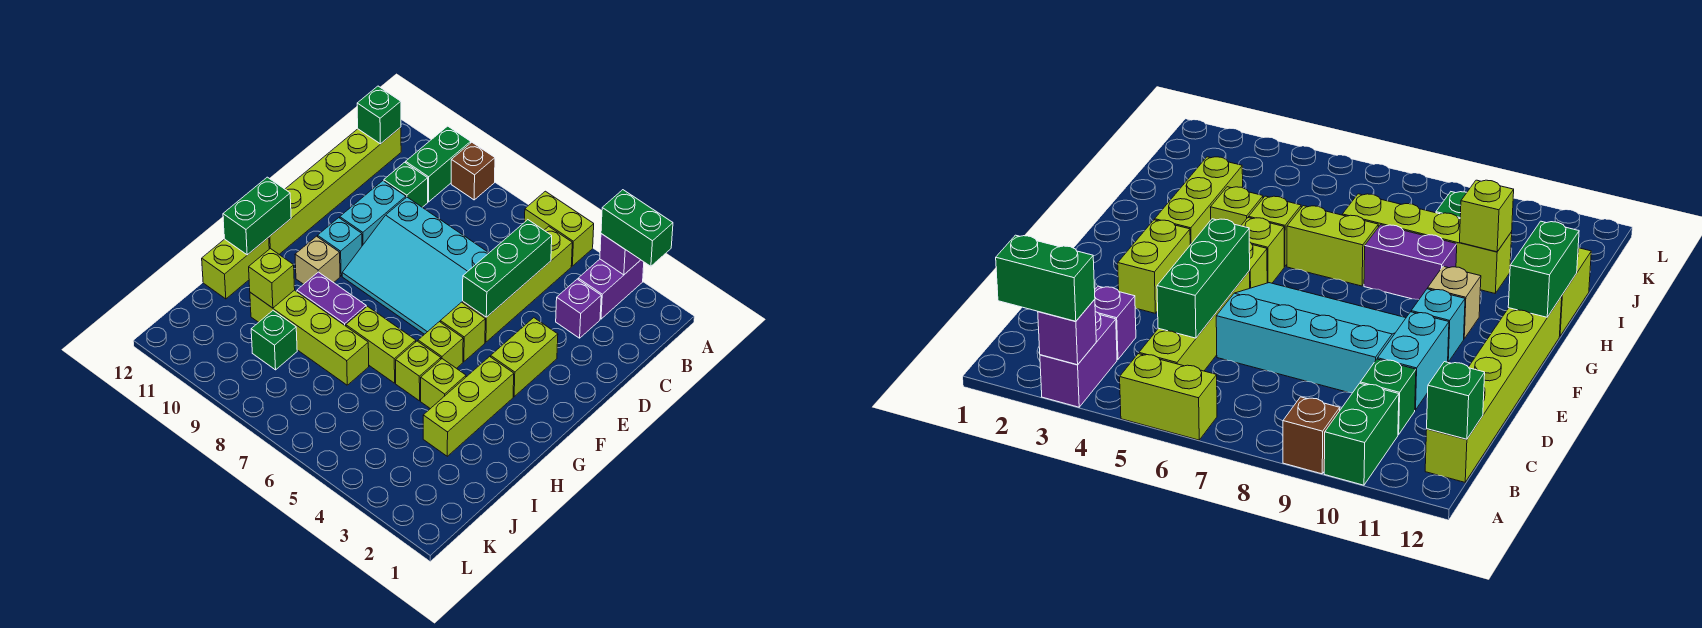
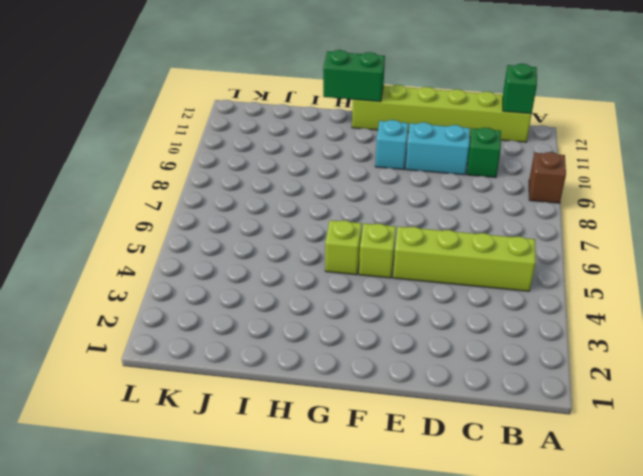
none -> purple brick A3:B3 level 1
none -> lime brick A5:A6 level 1
none -> green brick A10:B10 level 1

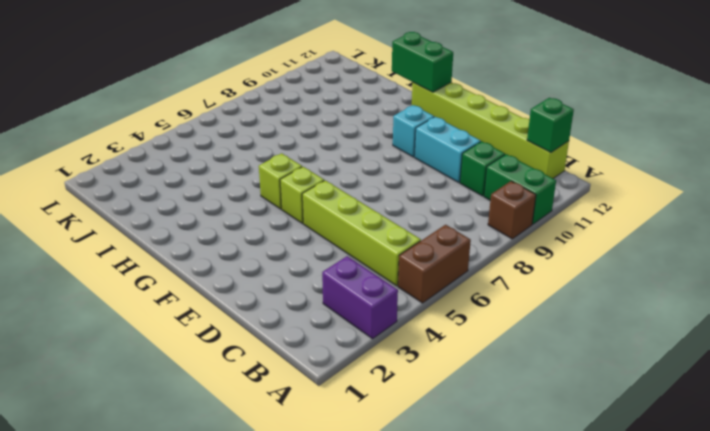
brown brick A5:A6 level 1 -> lime brick A5:A6 level 1
none -> purple brick C3 level 1
none -> cyan slope D6:F9 level 1 top D
none -> lime brick E3:F3 level 1

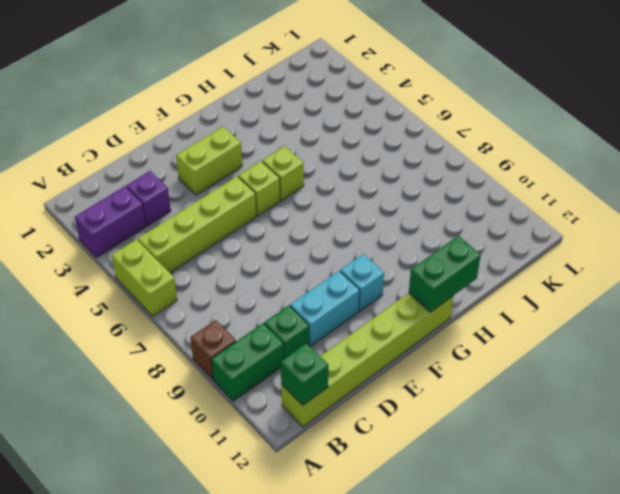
none -> cyan slope D6:F9 level 1 top D
none -> lime brick G3:I3 level 1
none -> tan brick G10 level 1

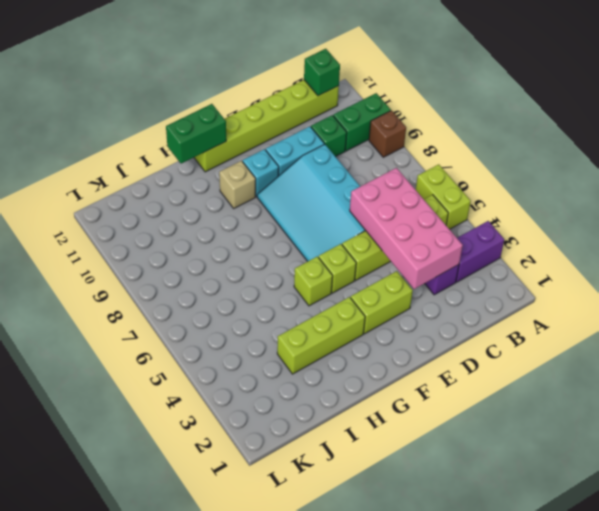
pink brick C3:D6 level 2 -> green brick C5:E5 level 2
none -> lime brick H4 level 1
none -> lime brick H5 level 1
none -> lime brick H6:H7 level 1

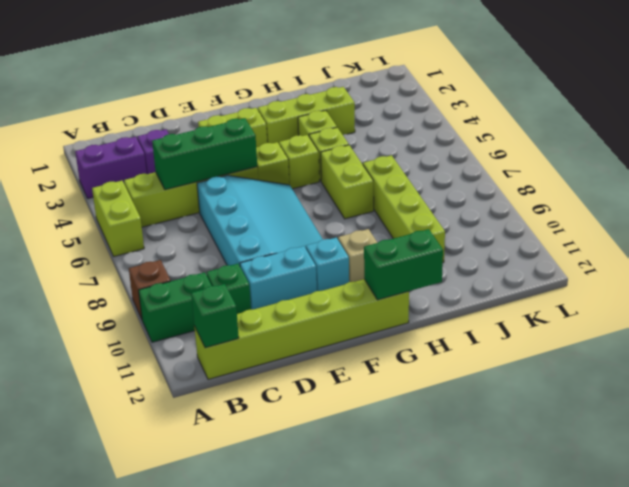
none -> purple brick H8:H9 level 1
none -> lime brick H12:I12 level 1
none -> green brick J9 level 1

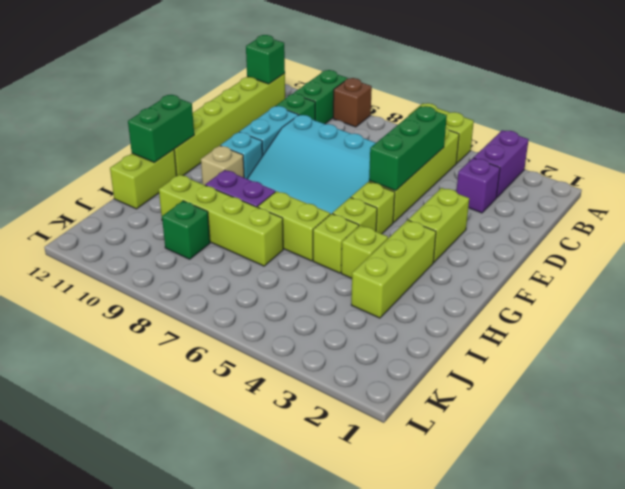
none -> purple brick A3 level 2
none -> lime brick I10 level 2
none -> green brick A2:A3 level 3

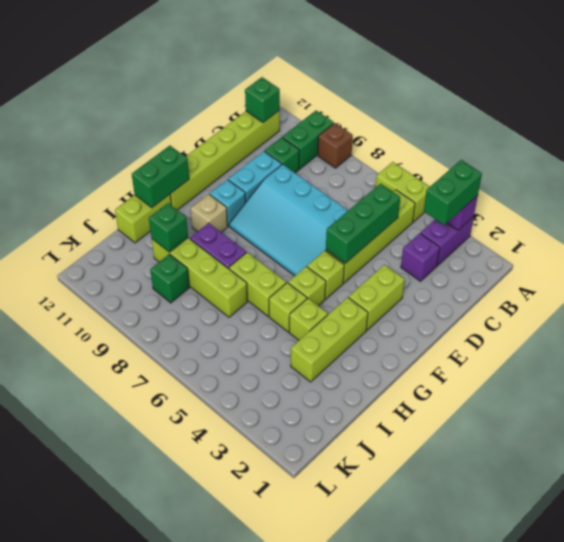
green brick A3:B3 level 3 -> green brick A2:A3 level 3
green brick I10 level 2 -> lime brick I10 level 2

